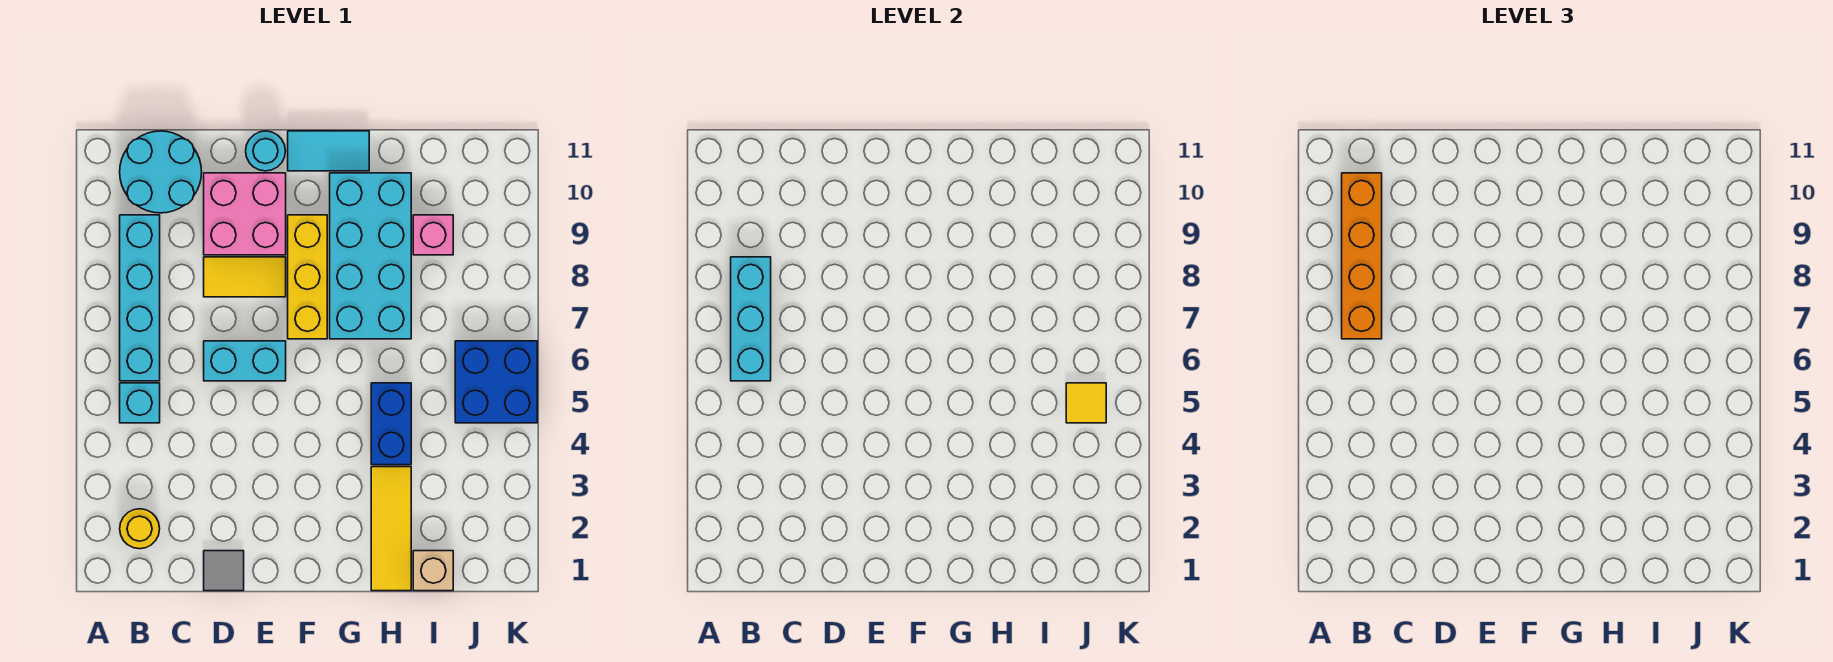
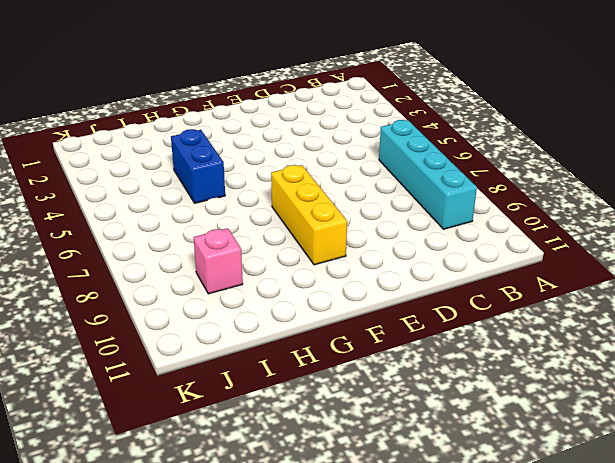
none -> yellow round brick B2 level 1
none -> cyan brick B5 level 1
none -> cyan round brick B10:C11 level 1

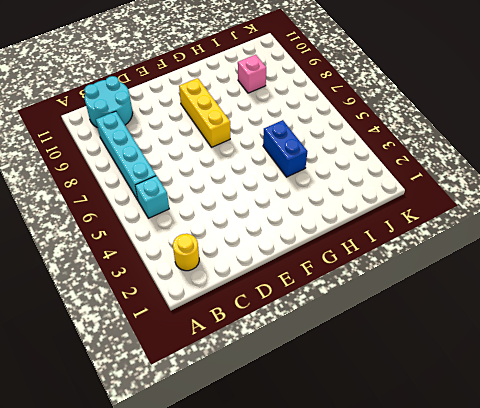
none -> grey tile D1 level 1
none -> cyan brick D6:E6 level 1
none -> yellow tile D8:E8 level 1

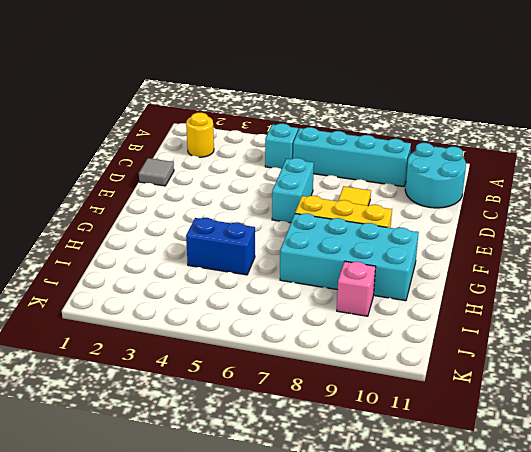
none -> pink brick D9:E10 level 1
none -> cyan round brick E11 level 1
none -> cyan tile F11:G11 level 1

